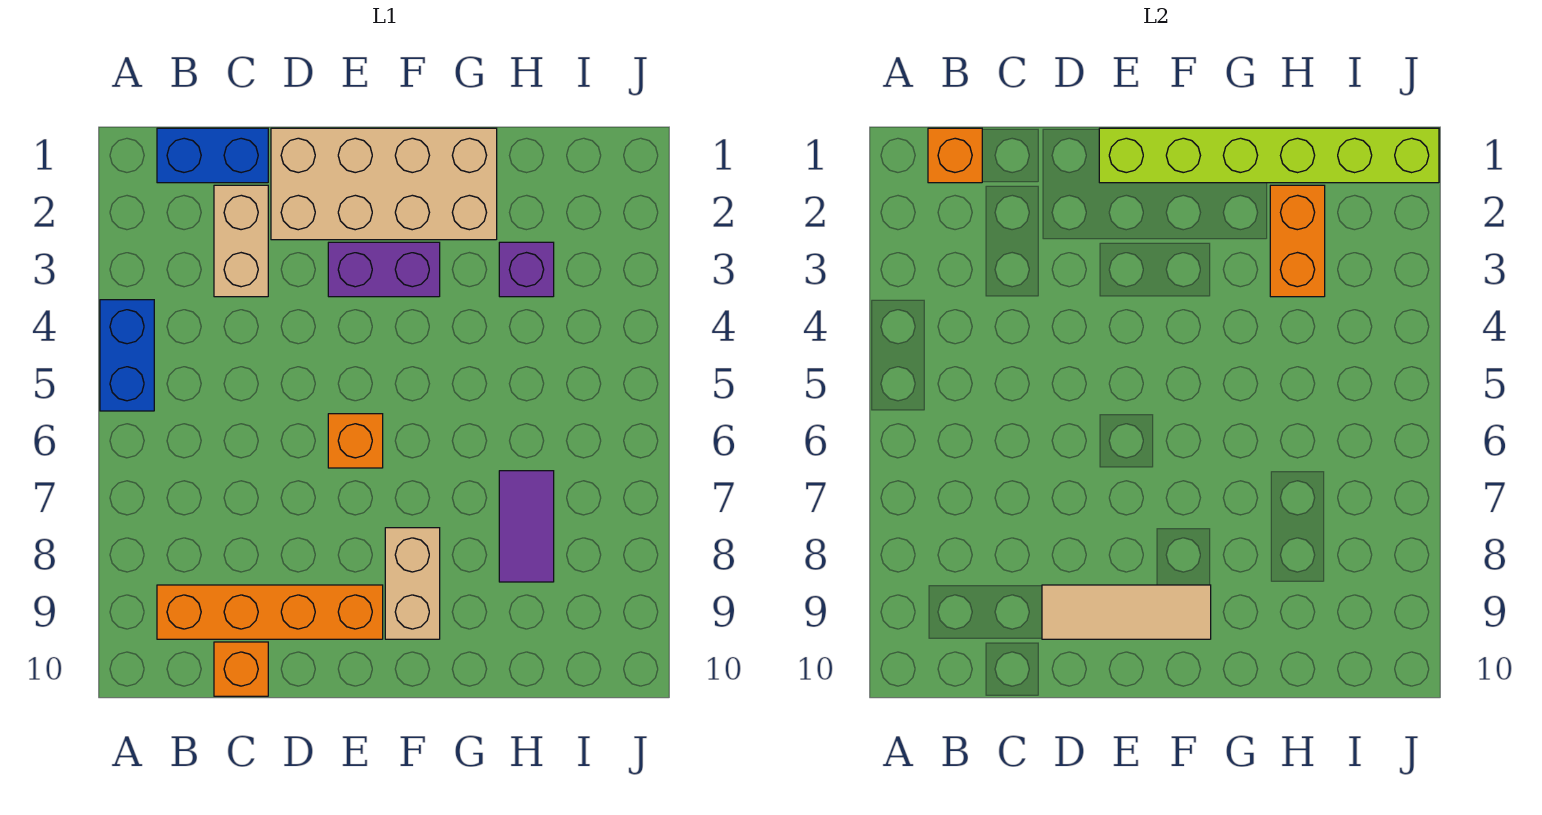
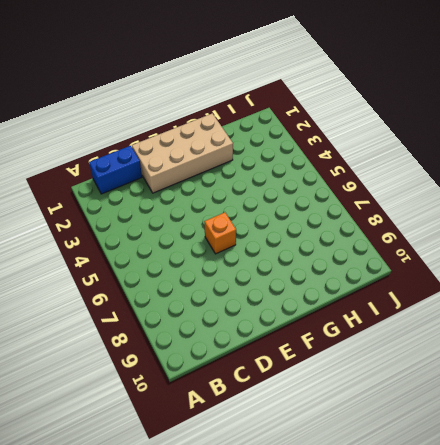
none -> blue brick A4:A5 level 1
none -> orange brick B9:E9 level 1
none -> tan brick C2:C3 level 1

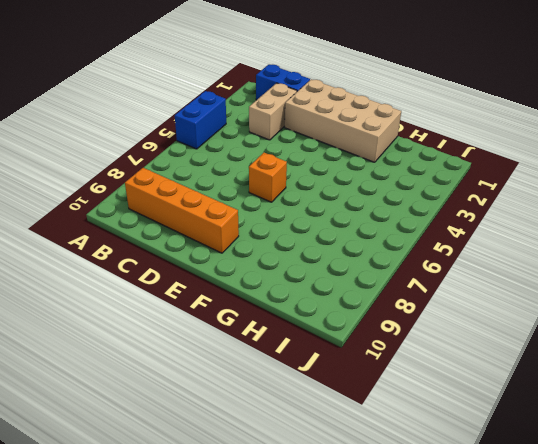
none -> orange brick C10 level 1
none -> purple brick E3:F3 level 1
none -> tan brick F8:F9 level 1

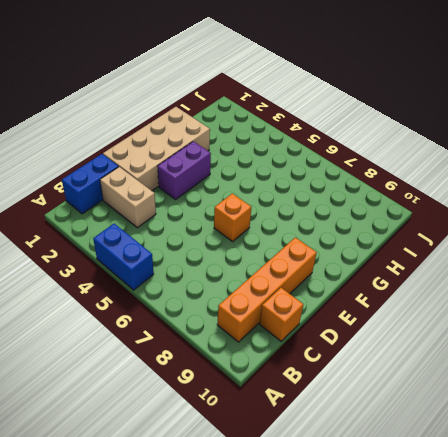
none -> tan brick F8:F9 level 1
none -> purple brick H3 level 1
none -> purple tile H7:H8 level 1

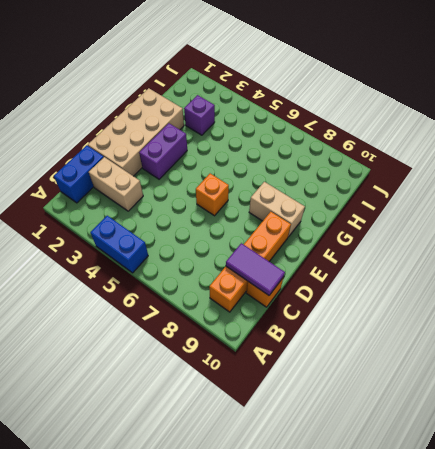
purple tile C9:C10 level 2 -> purple tile H7:H8 level 1
none -> orange brick B1 level 2
none -> tan tile D9:F9 level 2
none -> lime brick E1:J1 level 2

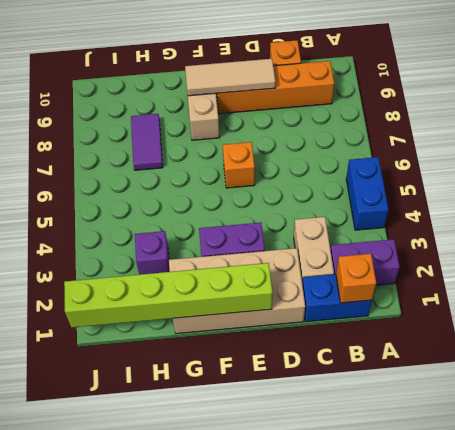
purple brick A2:B2 level 1 -> none
none -> orange brick H2:H3 level 2

